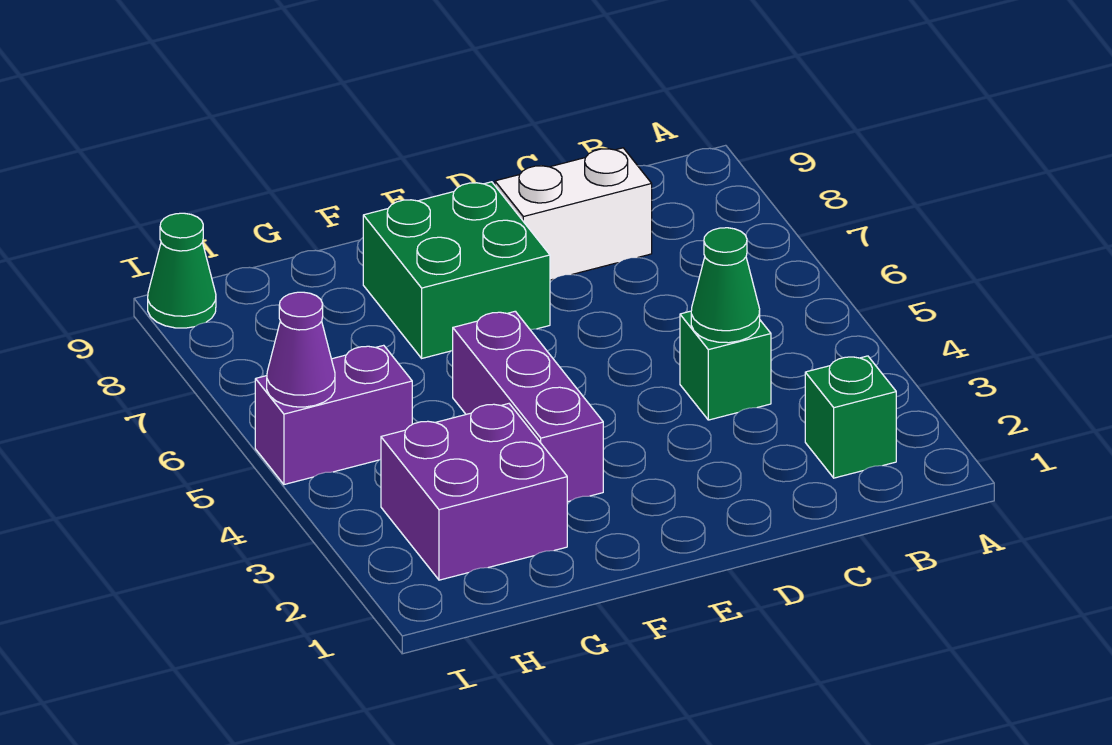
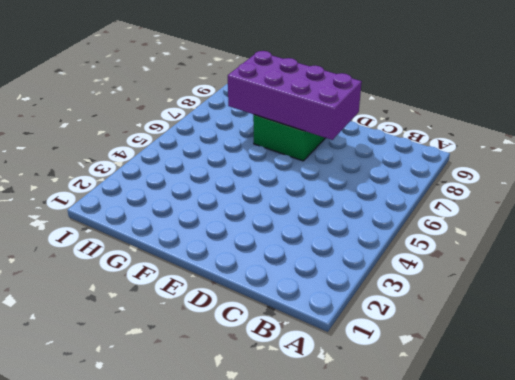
purple brick D7:G8 level 2 -> none
none -> green brick B2 level 1
none -> green brick C4 level 1

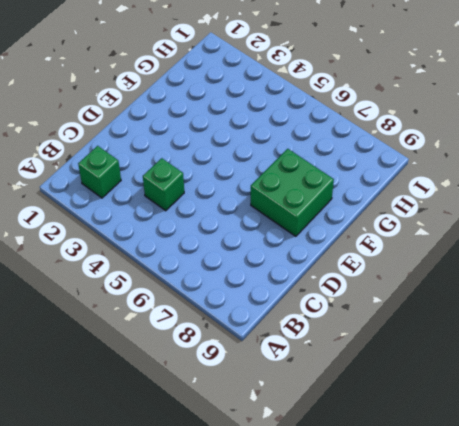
none -> white brick C8:D8 level 1
none -> purple brick F3:F5 level 1

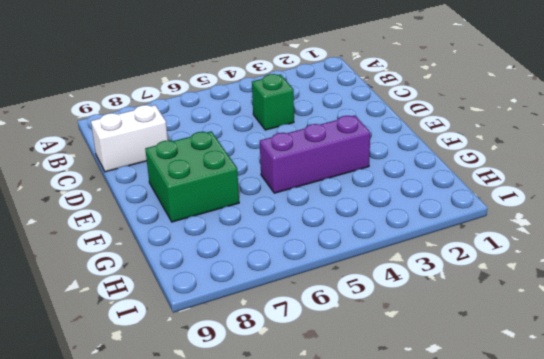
white brick C8:C9 level 1 -> white brick C8:D8 level 1
none -> green brick B2 level 1
none -> purple brick G2:H3 level 1

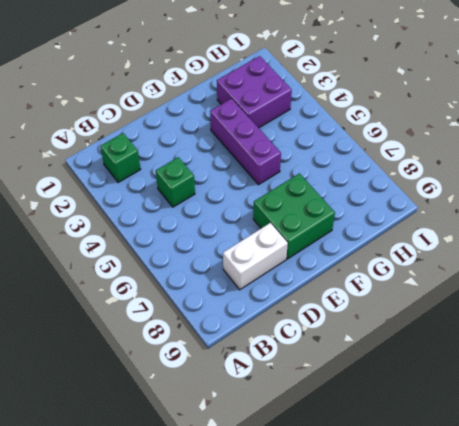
none -> purple brick H5:I5 level 1
none -> green cone I9 level 1

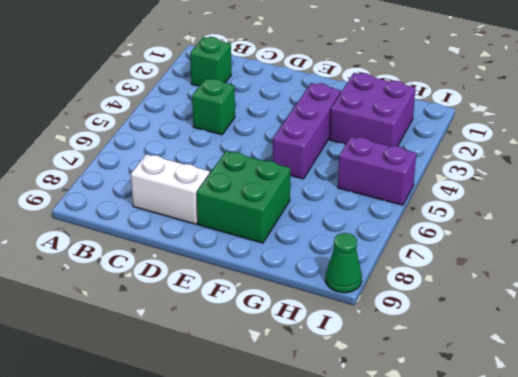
none -> green cone C4 level 2
none -> purple cone I5 level 2

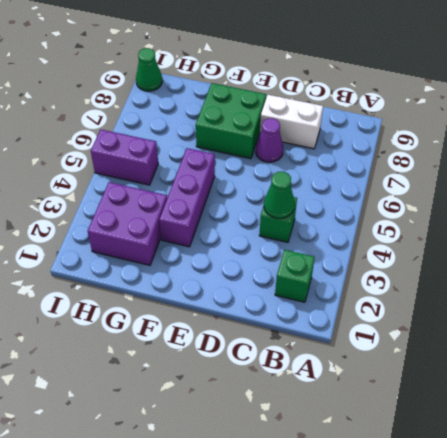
purple cone D7 level 1 -> purple cone I5 level 2

